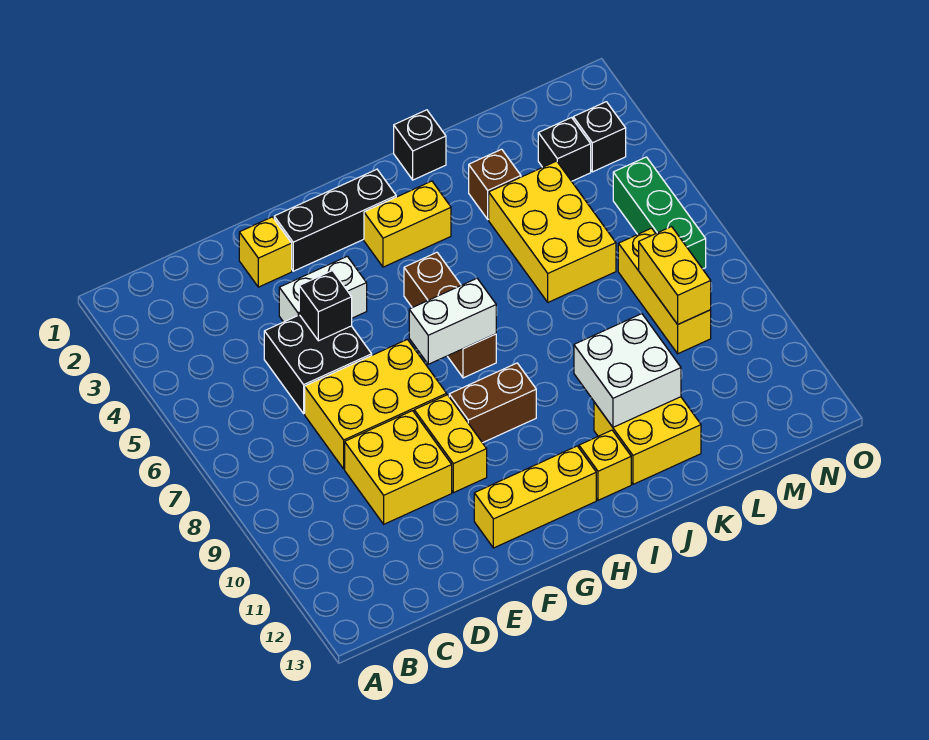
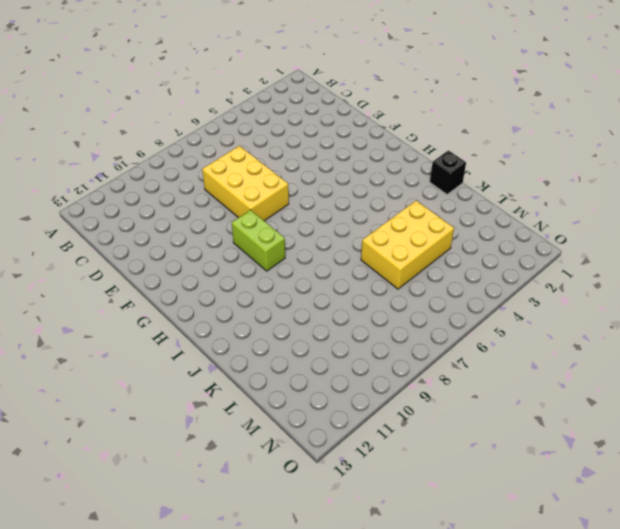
lime brick G9:H9 level 1 -> brown brick G9:H9 level 1
none -> black brick D5:E6 level 1
none -> yellow brick D9:E10 level 1
none -> yellow brick E2 level 1

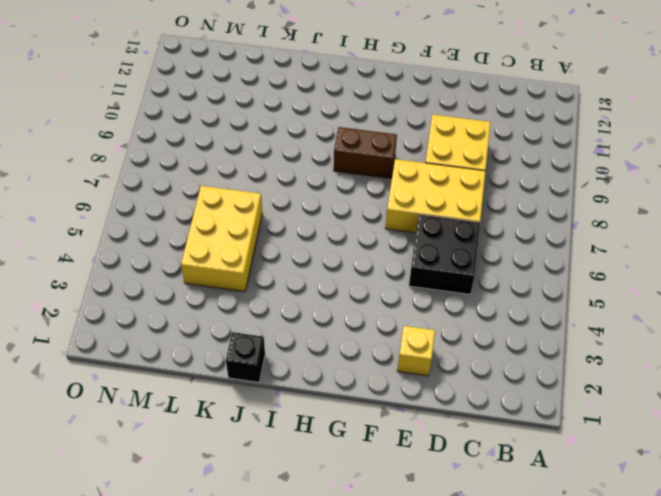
none -> white brick E4:F4 level 1
none -> black brick F2:H2 level 1
none -> yellow brick F9:F10 level 1

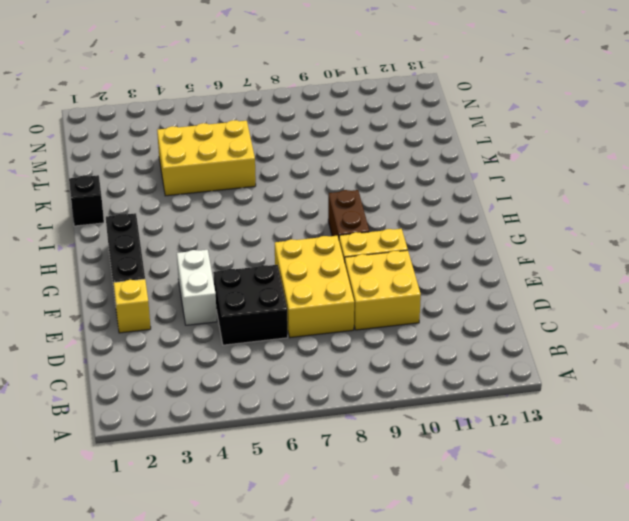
none -> yellow brick F12:H12 level 1
none -> yellow brick H3:I3 level 1
none -> brown brick H5:H7 level 1

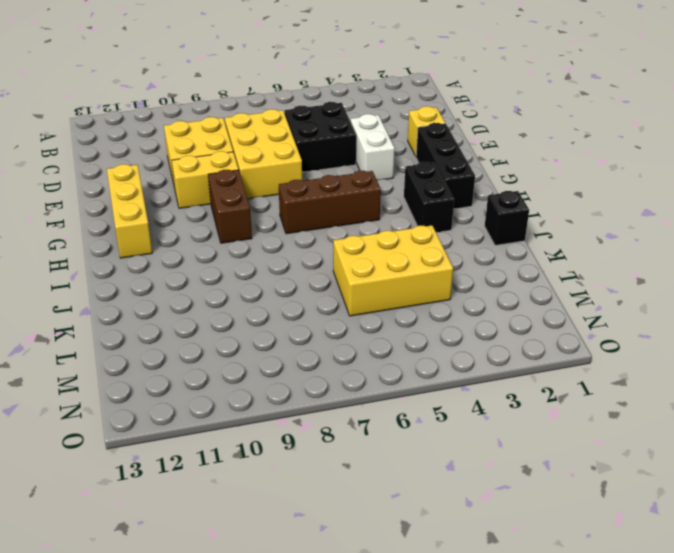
black brick H3:I3 level 1 -> yellow brick H3:I3 level 1
none -> yellow brick I12 level 1
none -> yellow brick J11:K12 level 1
none -> brown brick K3 level 1

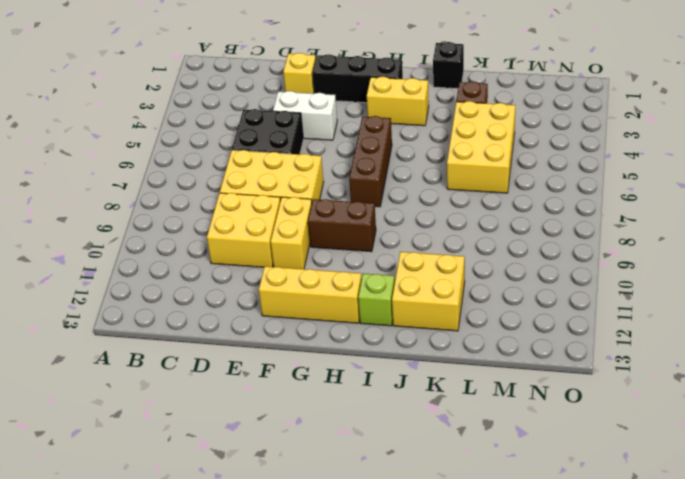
lime brick I12 level 1 -> yellow brick I12 level 1
none -> black brick M3 level 1
none -> yellow brick M7:M9 level 1
none -> black brick N3 level 1

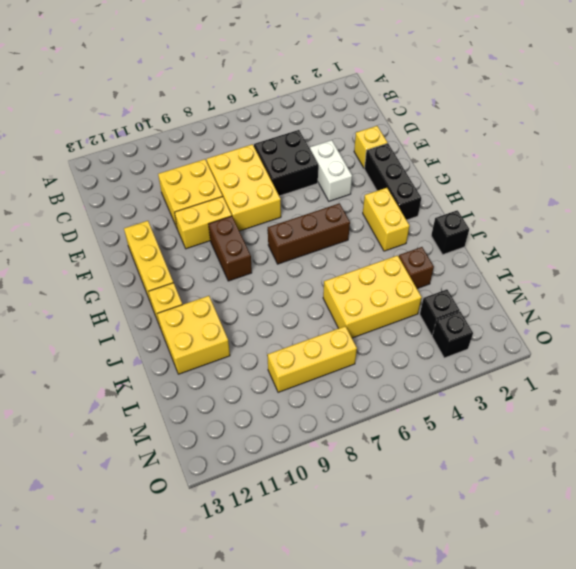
none -> green brick N5:N7 level 1
none -> black brick E5 level 2
none -> white brick G7:H7 level 2

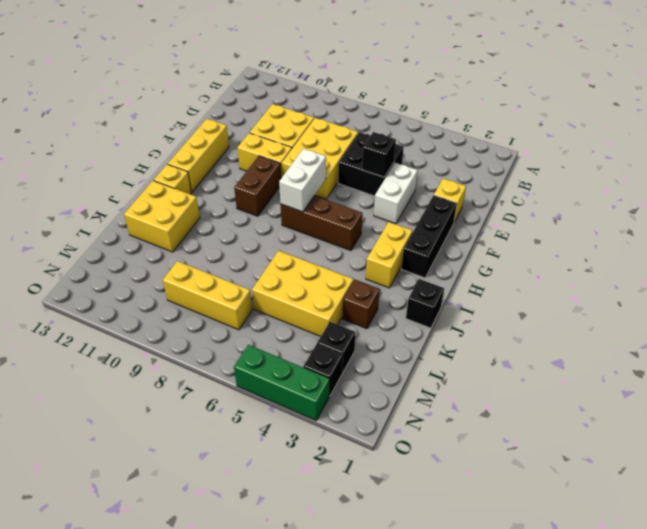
green brick O3:O5 level 1 -> green brick N5:N7 level 1
none -> white brick J10:K11 level 2
none -> yellow brick M8:M9 level 2

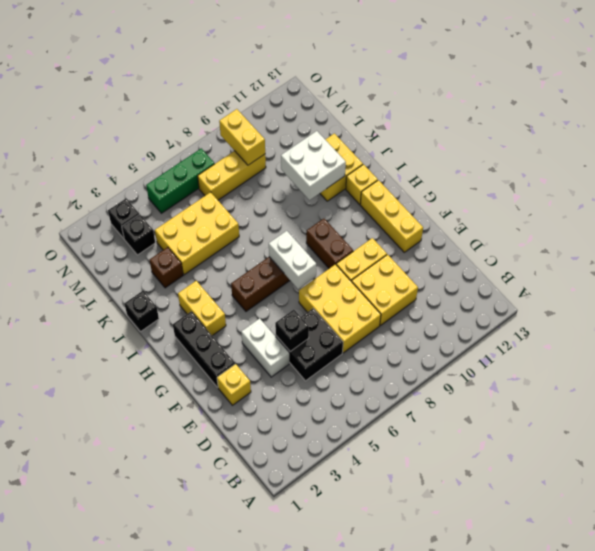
yellow brick M9:N9 level 2 -> yellow brick M8:M9 level 2

